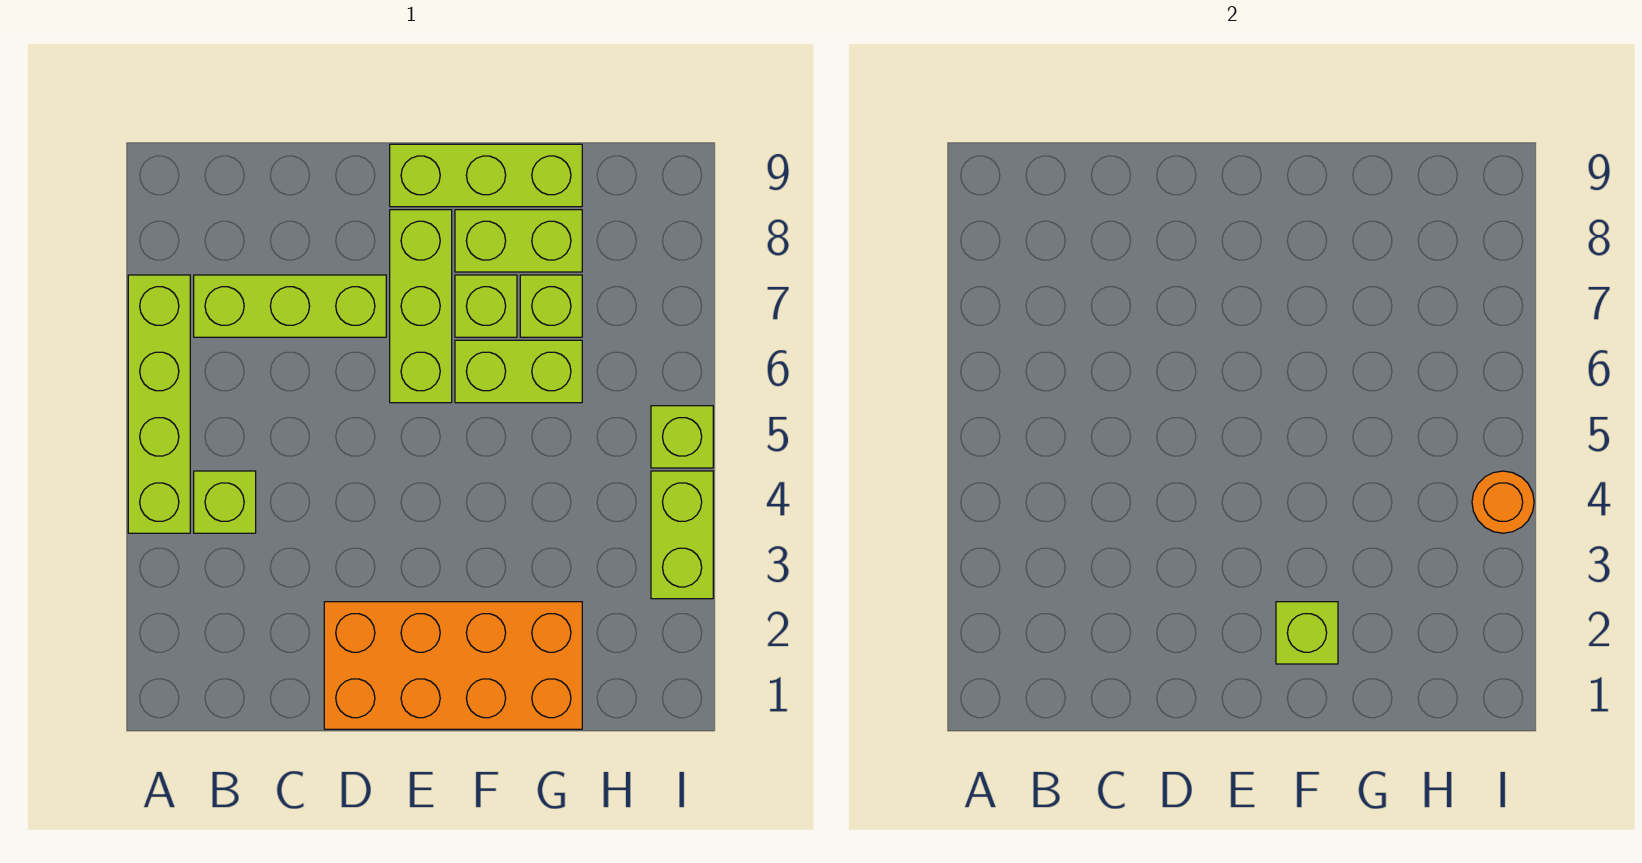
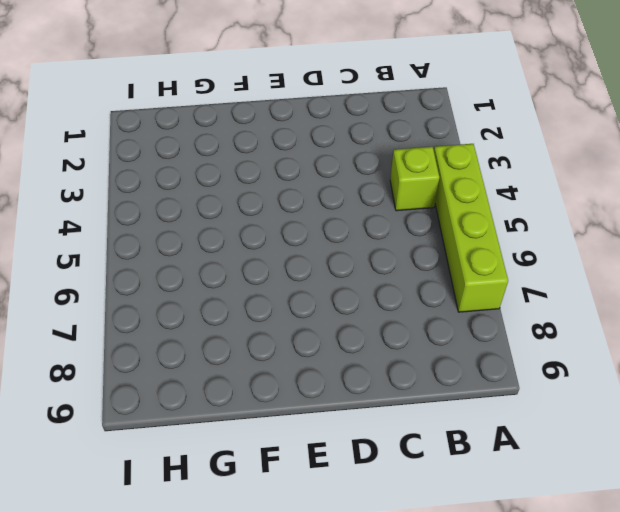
none -> lime brick B7:D7 level 1
none -> orange brick D1:G2 level 1
none -> lime brick E6:E8 level 1

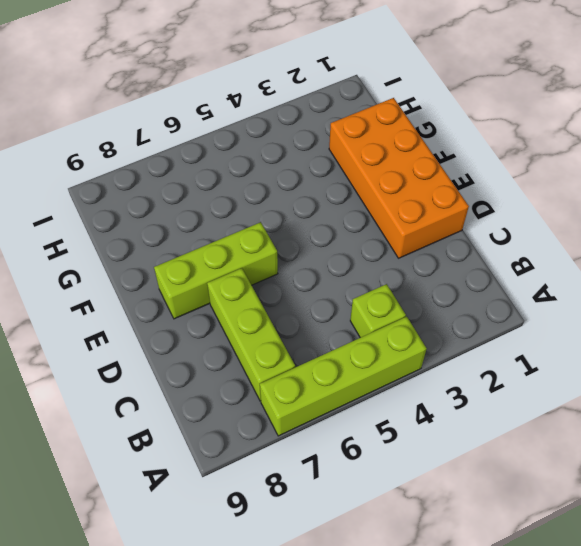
none -> lime brick E9:G9 level 1
none -> lime brick F6:G6 level 1
none -> lime brick F7 level 1

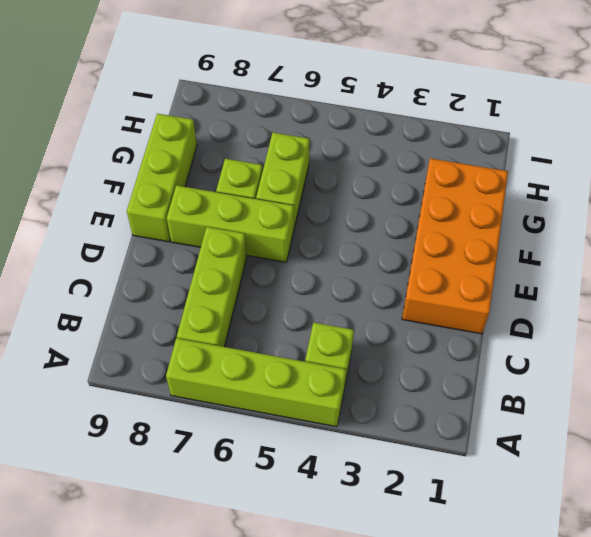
none -> lime brick F8:G8 level 1
none -> lime brick G7 level 1
none -> lime brick I3:I4 level 1

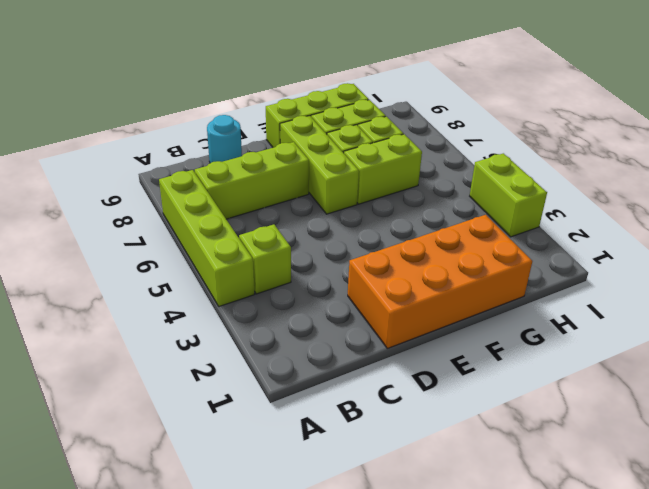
cyan round brick C9 level 1 -> none
none -> lime brick I5 level 1
none -> lime brick F2 level 2
none -> orange round brick I4 level 2

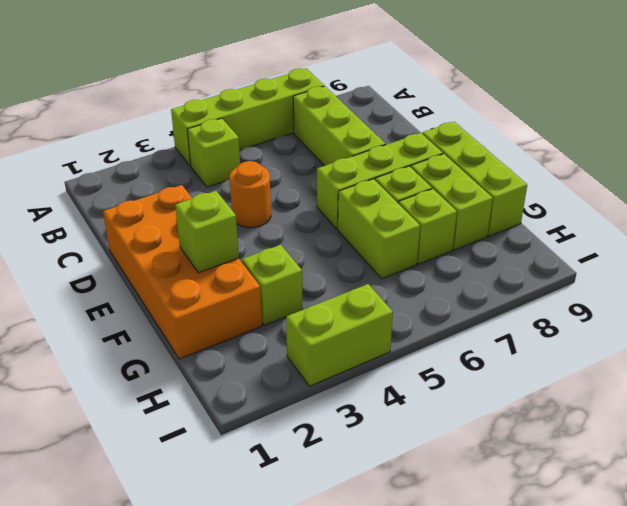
orange round brick D4 level 1 -> orange round brick I4 level 2
lime brick G3 level 1 -> lime brick I5 level 1

